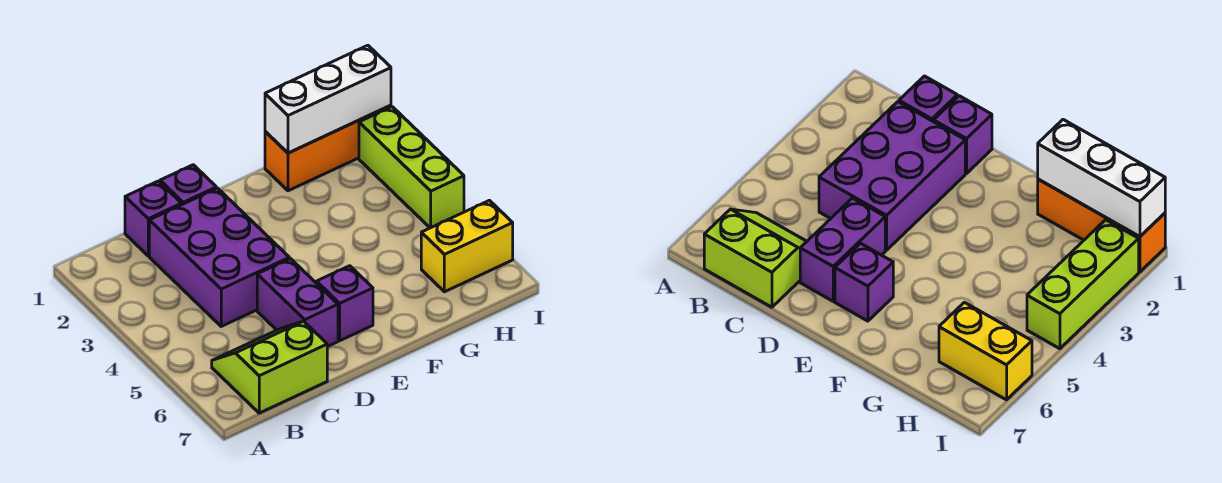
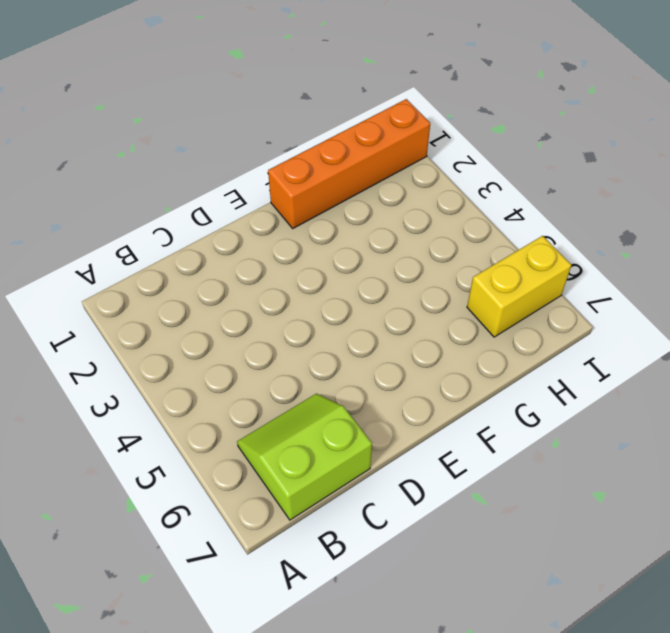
orange brick F1:I1 level 1 -> orange brick G1:I1 level 1
none -> purple brick C1 level 1
none -> purple brick C2:D4 level 1

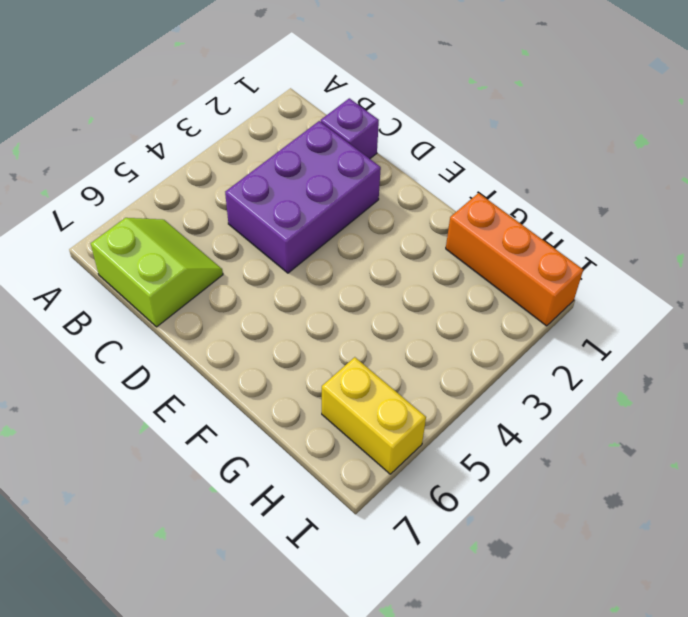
none -> purple brick D1 level 1
none -> purple brick D5:D6 level 1

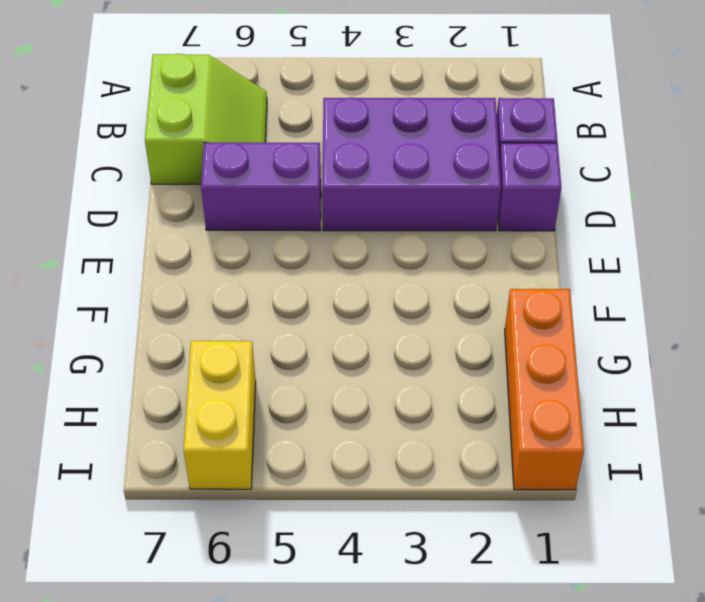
none -> purple brick E6 level 1
none -> lime brick I2:I4 level 1

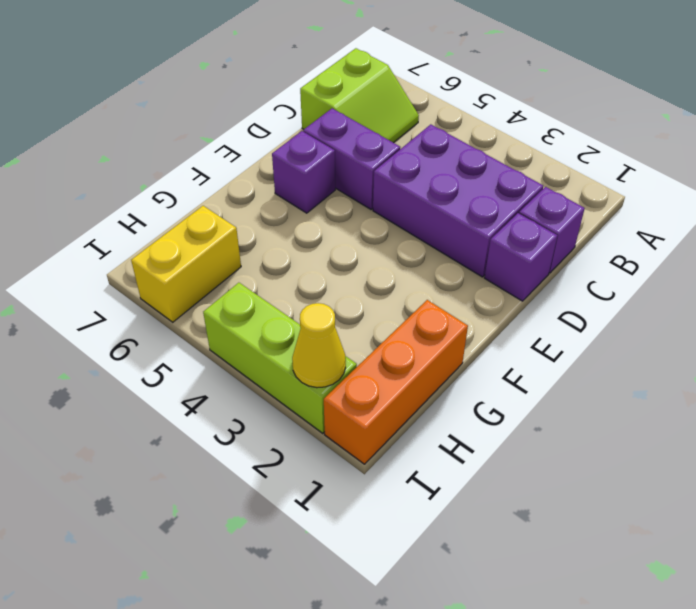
yellow cone I2 level 2 -> none
none -> white brick G1:I1 level 2

